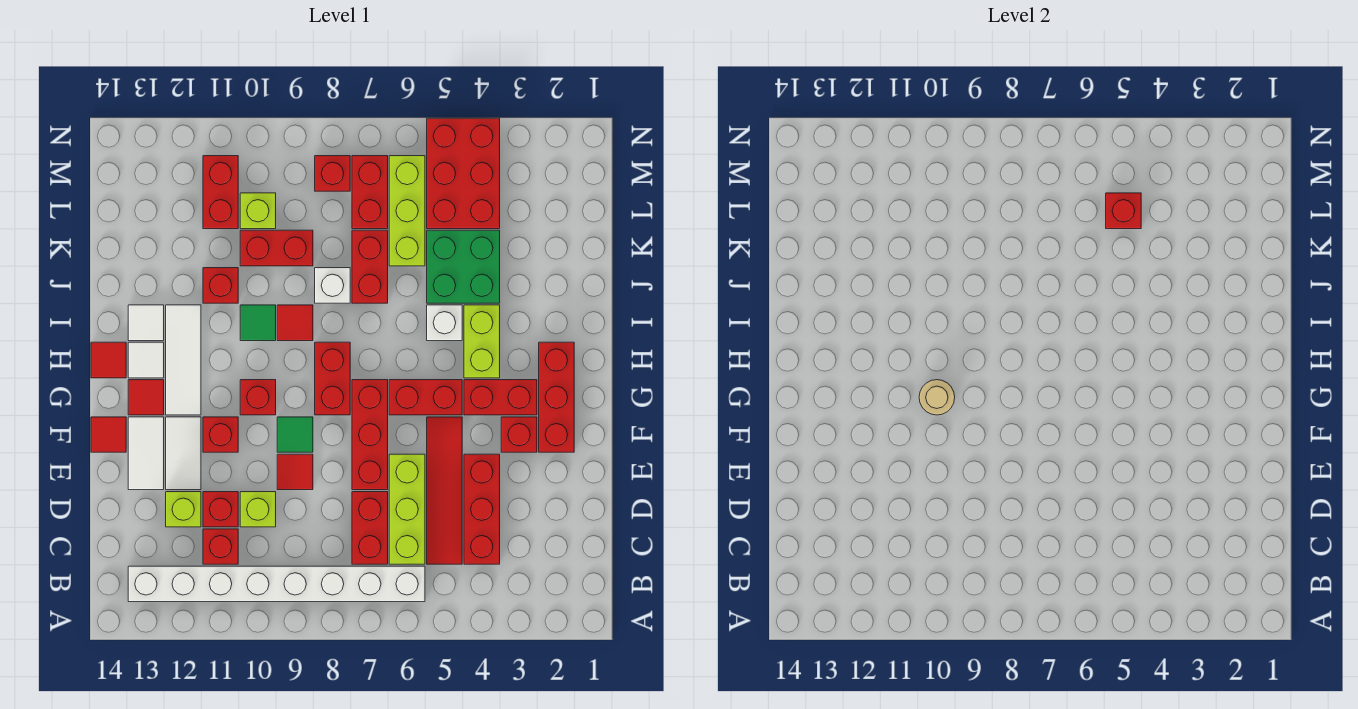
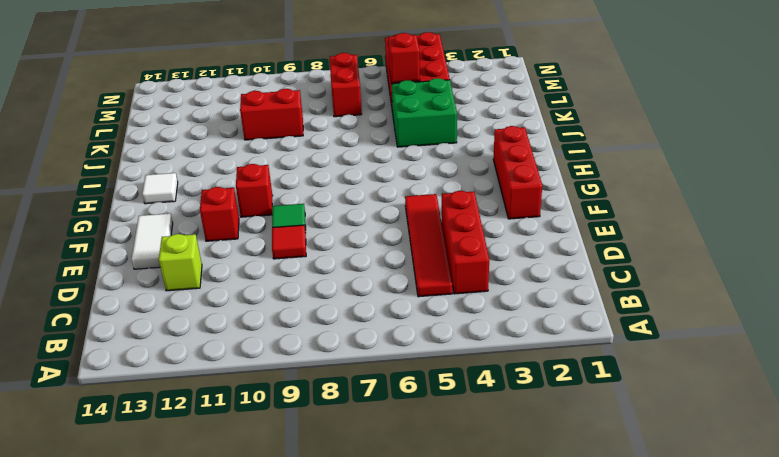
none -> white brick B6:B13 level 1
none -> lime brick C6:E6 level 1
none -> red brick C7:D7 level 1
none -> red brick C11 level 1

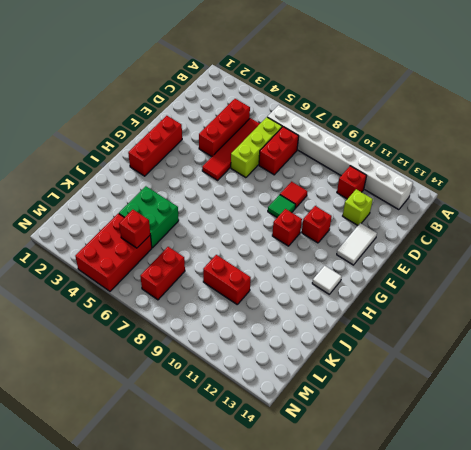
none -> lime brick D10 level 1
none -> red brick D11 level 1
none -> red brick E7:G7 level 1
none -> white tile E12:F12 level 1

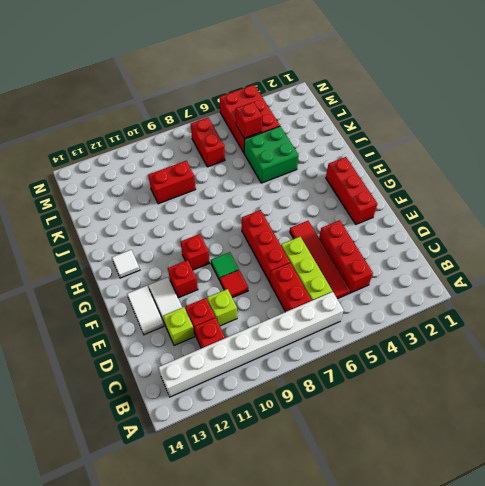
none -> red brick F3 level 1
none -> red tile F14 level 1
none -> red brick G3:G4 level 1
none -> red brick G5:G6 level 1

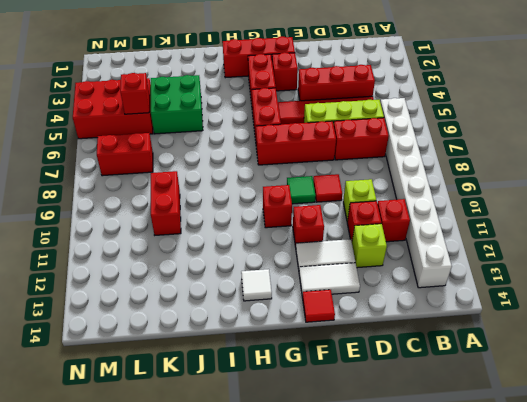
none -> red brick G8:H8 level 1
none -> white tile G12:I12 level 1
none -> red tile G13 level 1
none -> lime brick H4:I4 level 1

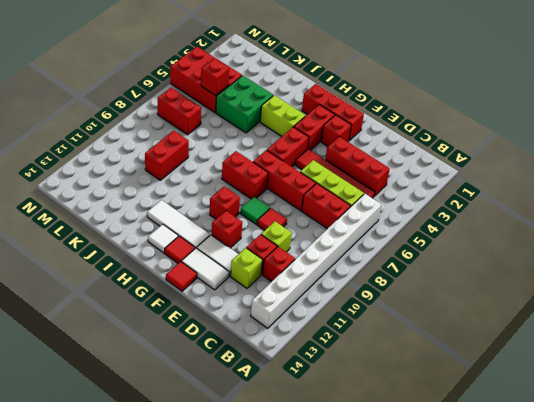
none -> red tile H14 level 1
none -> white brick I5 level 1
none -> red tile I9 level 1
none -> green tile I10 level 1

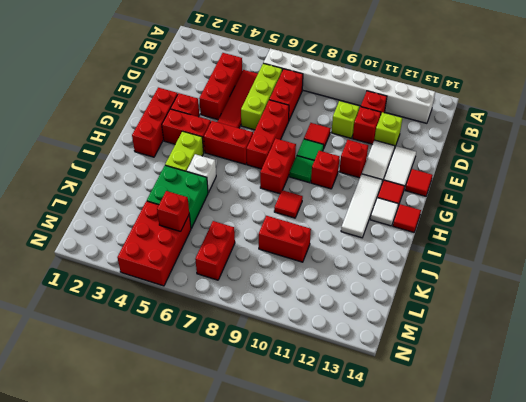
green tile G9 level 1 -> green tile I10 level 1
none -> white tile I13 level 1
none -> red brick J7:K7 level 1
none -> white brick J8 level 1
none -> red brick J11 level 1

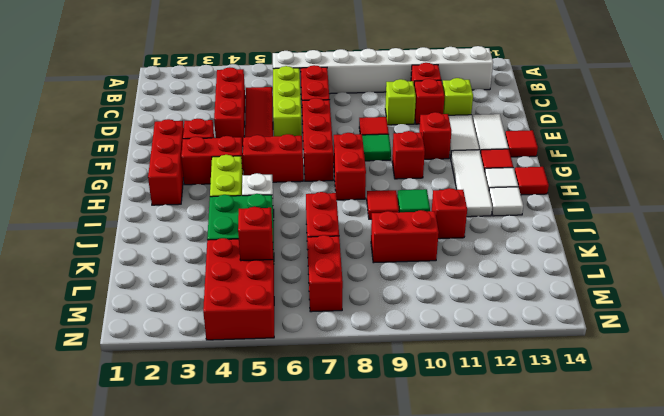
none -> white brick J8 level 1
none -> lime brick K6:M6 level 1
none -> lime brick L10 level 1
none -> red brick L11:M11 level 1

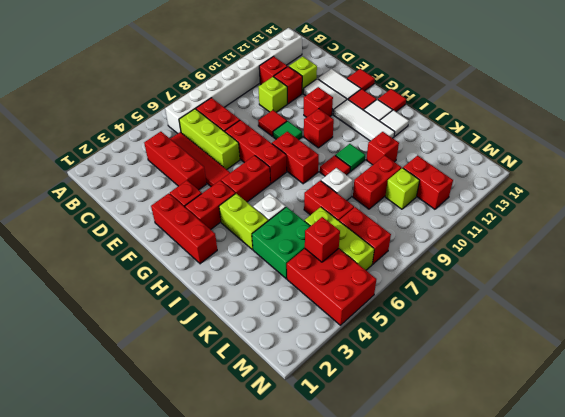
none -> red brick M8 level 1
none -> tan round brick G10 level 2

